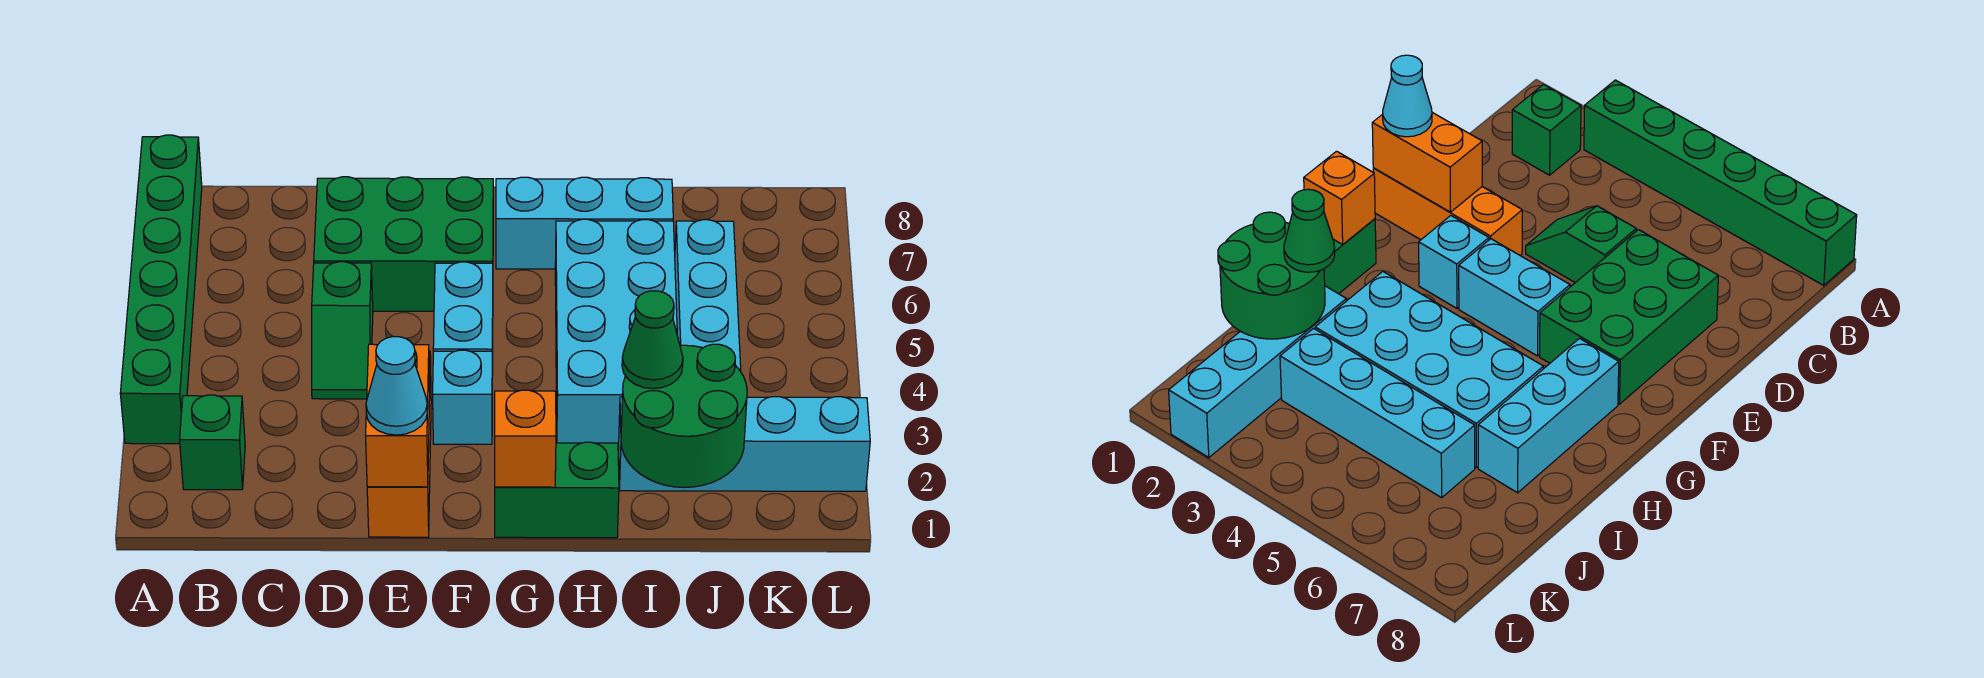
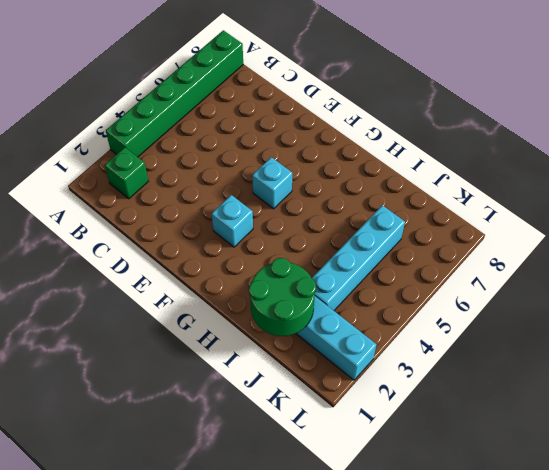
cyan brick F5 level 1 -> cyan brick F4:F5 level 1
none -> green slope D4:D5 level 1 top 5
none -> green brick D6:F7 level 1
none -> orange brick E1:E3 level 1

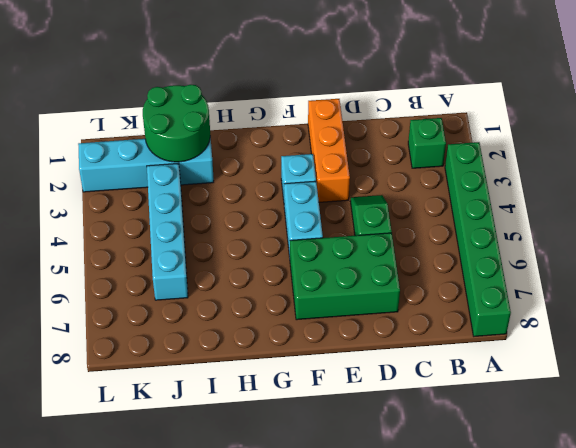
none -> green brick G1:H1 level 1
none -> cyan brick G7:I7 level 1
none -> cyan brick H3:I6 level 1

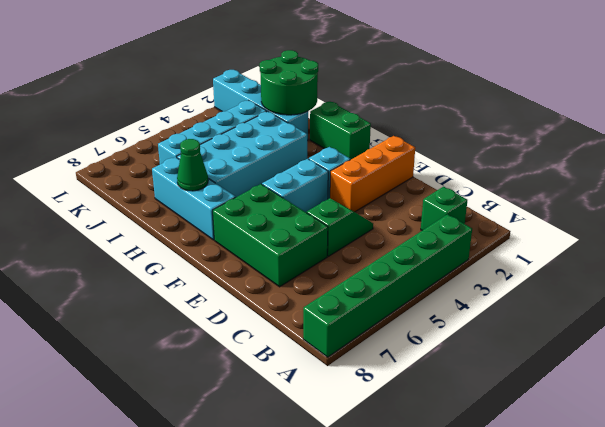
green cone H7 level 2 -> green cone I2 level 3
none -> orange brick E1:E2 level 2
none -> orange brick G1 level 2
none -> cyan cone E1 level 3

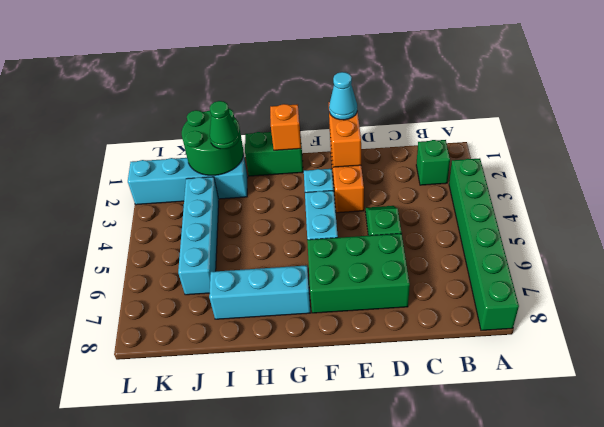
none -> cyan brick H3:I6 level 1

